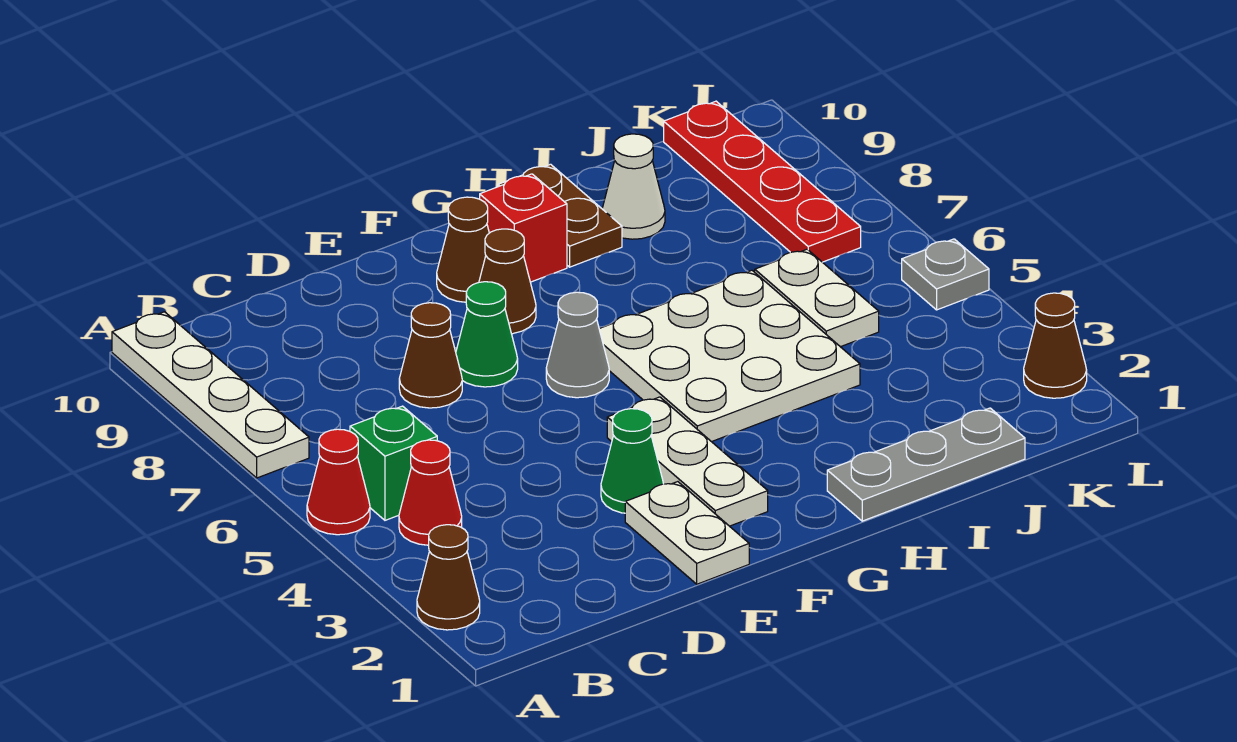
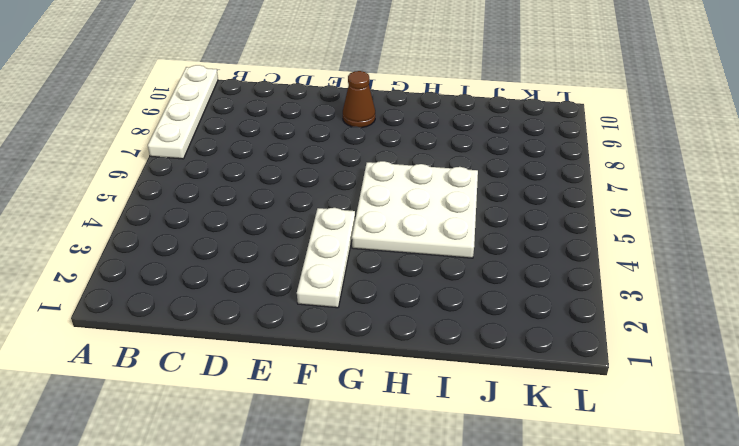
none -> brown cone A2 level 1
none -> red cone A5 level 1
none -> red cone B4 level 1

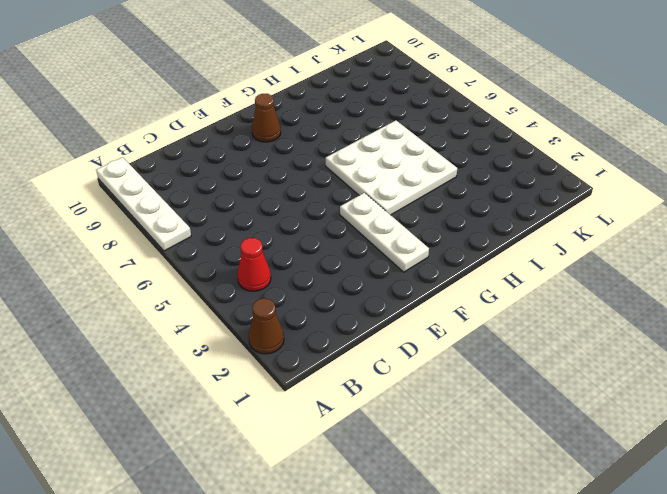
none -> red cone A5 level 1
none -> green brick B5 level 1
none -> brown cone D7 level 1

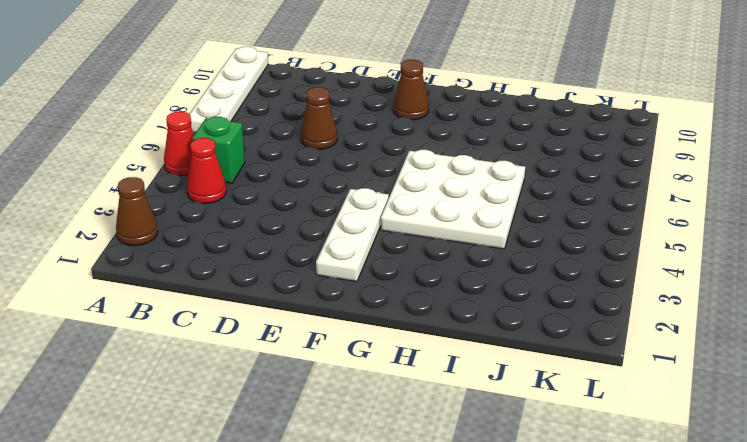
none -> white plate E1:E2 level 1
none -> green cone E3 level 1
none -> green cone E7 level 1

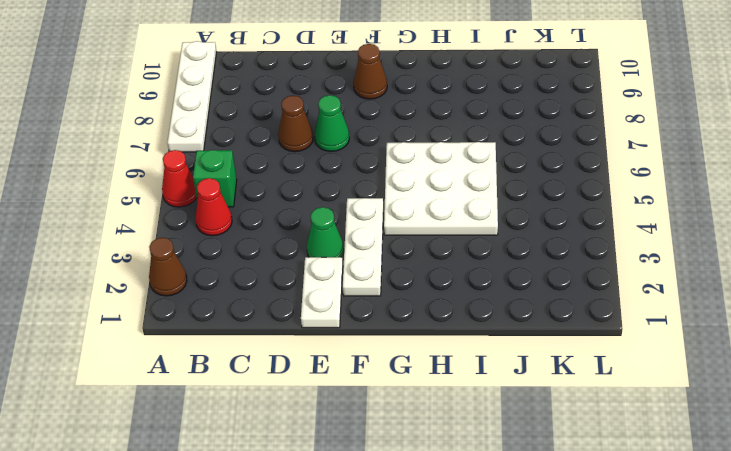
none -> grey cone F6 level 1
none -> brown cone F8 level 1
none -> red brick G9 level 1

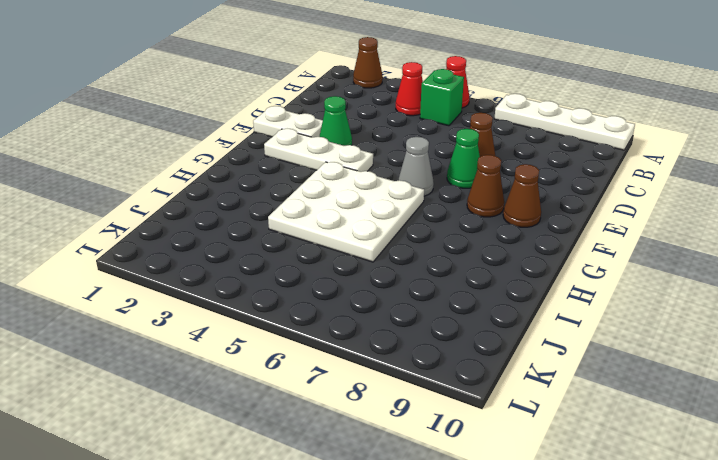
none -> red brick G9 level 1
none -> grey plate H1:J1 level 1
none -> brown plate H9:H10 level 1

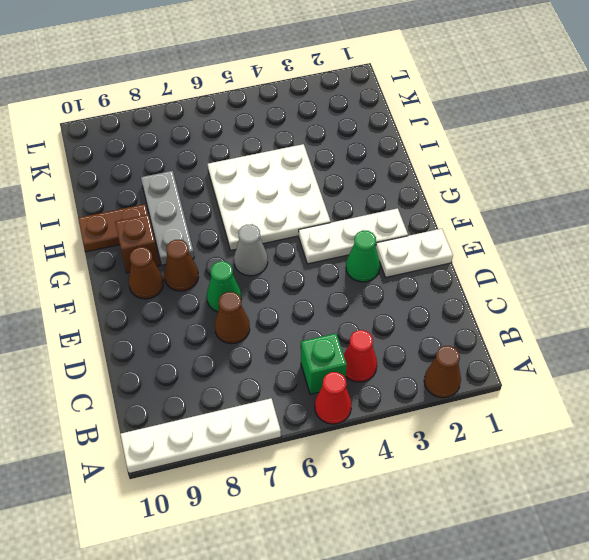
grey plate G8:I8 level 1 -> grey plate H1:J1 level 1
brown brick G9 level 1 -> red brick G9 level 1
none -> white cone I9 level 1
none -> white plate J5:J6 level 1
none -> red plate K7:K10 level 1

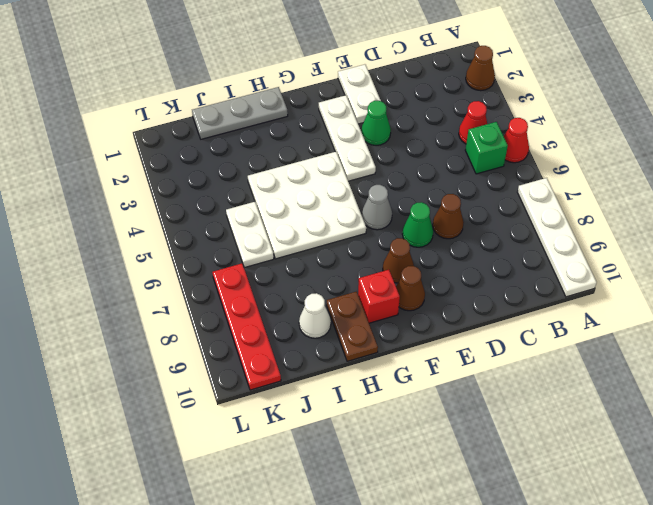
none -> brown cone L2 level 1
none -> grey plate L5 level 1

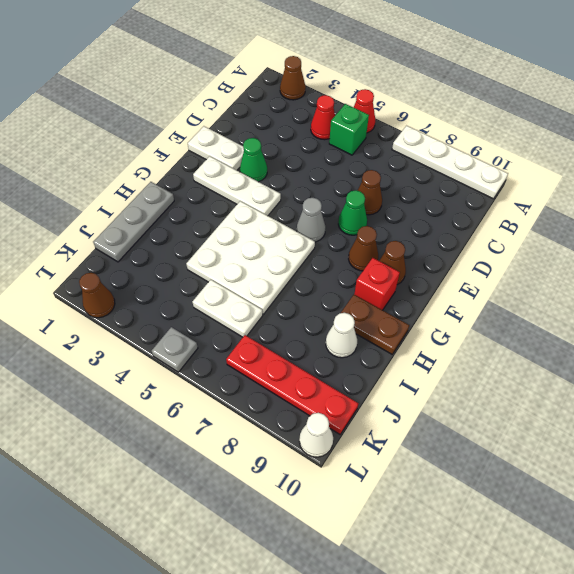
white cone L10 level 1 -> none

